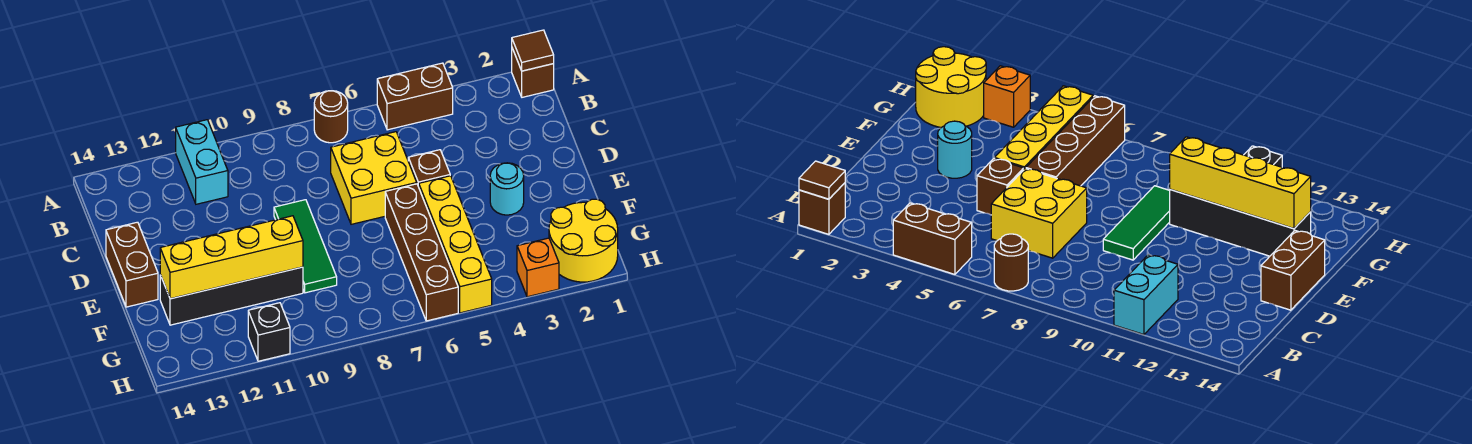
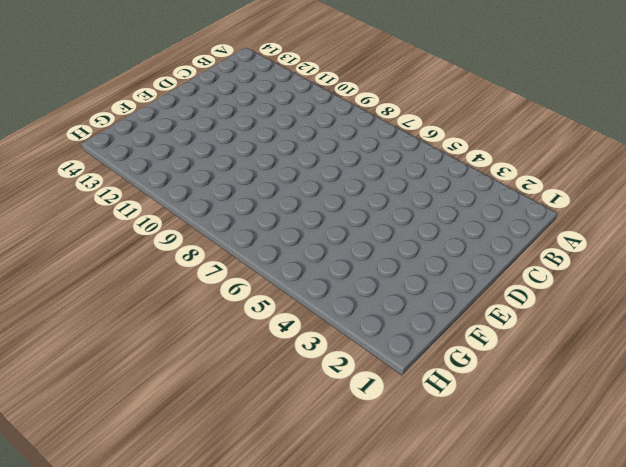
none -> brown brick A1 level 1
none -> brown brick A4:A5 level 1
none -> brown round brick A7 level 1

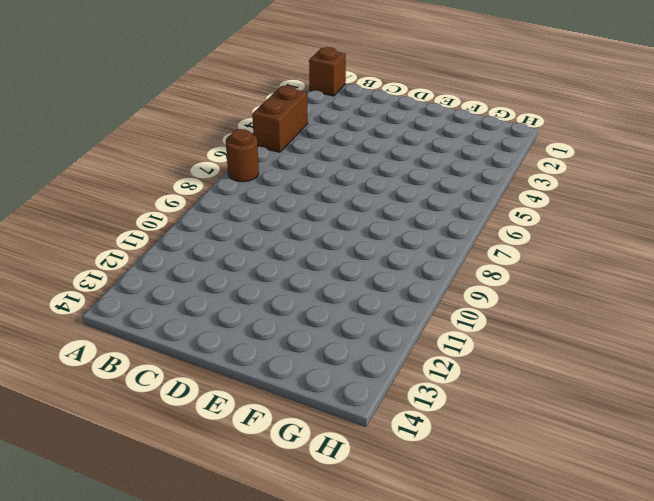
none -> cyan brick A11:B11 level 1
none -> yellow brick C6:D7 level 1
none -> brown brick D5 level 1

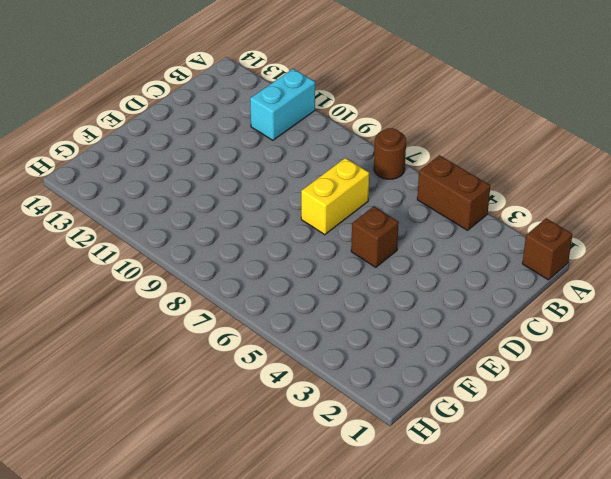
yellow brick C7:D7 level 1 -> yellow brick C6:D7 level 1
none -> green tile D9:F9 level 1
none -> brown brick D14:E14 level 1
none -> cyan round brick E3 level 1

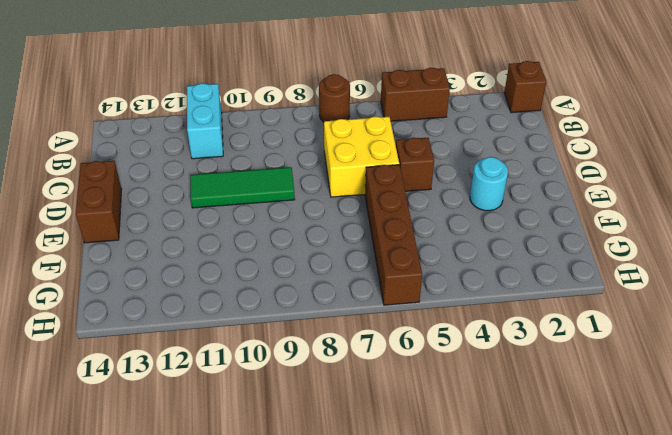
green tile D9:D11 level 1 -> green tile D9:F9 level 1
none -> yellow brick E5:H5 level 1
none -> black brick F10:F13 level 1
none -> yellow round brick G1:H2 level 1

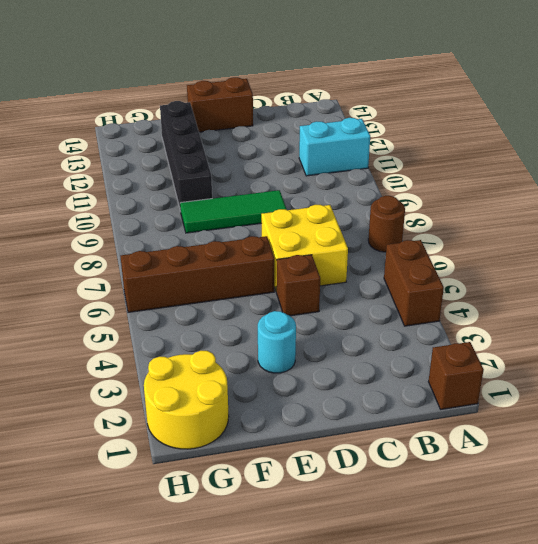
none -> yellow brick E5:H5 level 1
none -> orange brick H3 level 1
none -> black brick H11 level 1

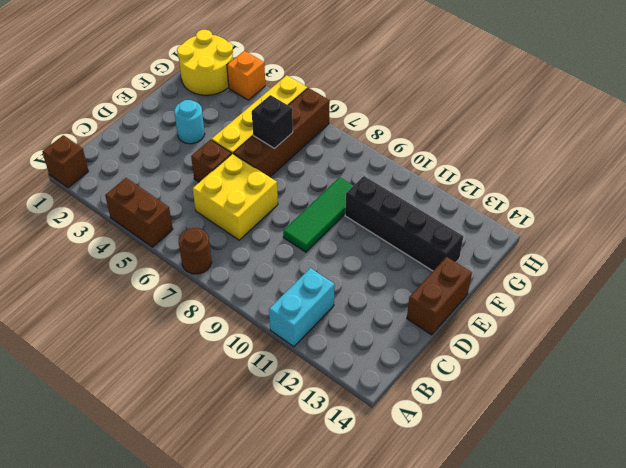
black brick F6 level 2 -> black brick H11 level 1
none -> brown tile A1 level 2
none -> yellow brick F10:F13 level 2

